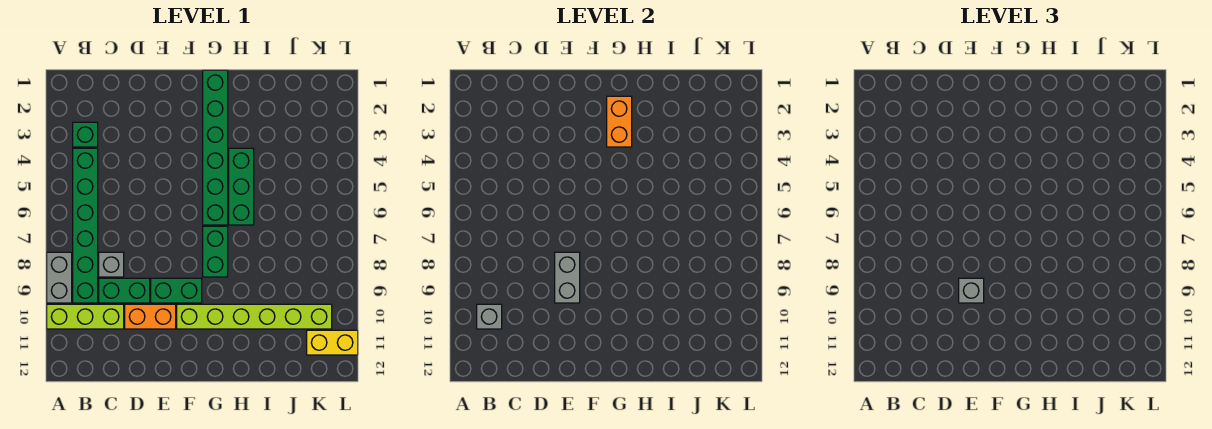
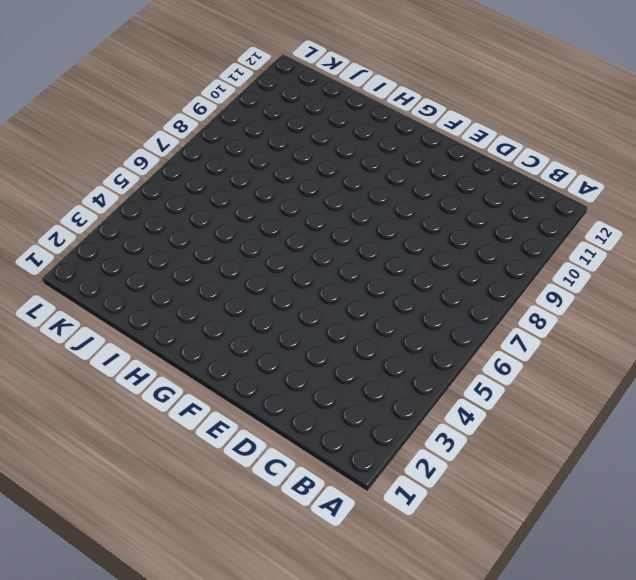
none -> grey brick A8:A9 level 1
none -> lime brick A10:C10 level 1
none -> green brick B3 level 1

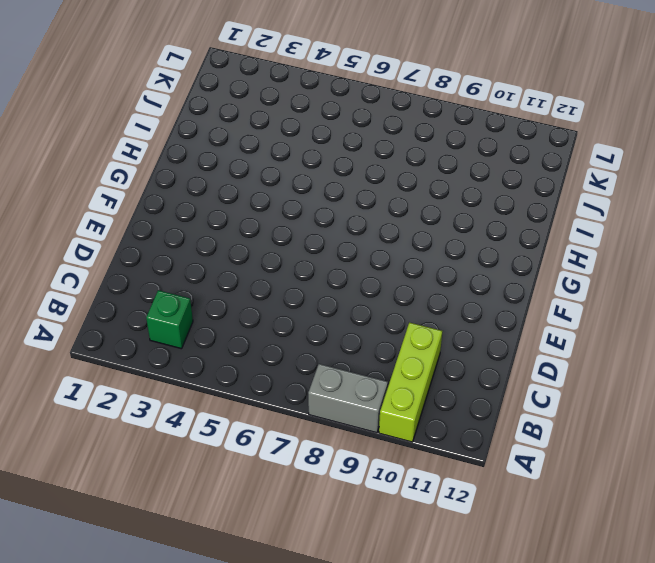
none -> green brick B4:B9 level 1
none -> grey brick C8 level 1
none -> green brick C9:D9 level 1

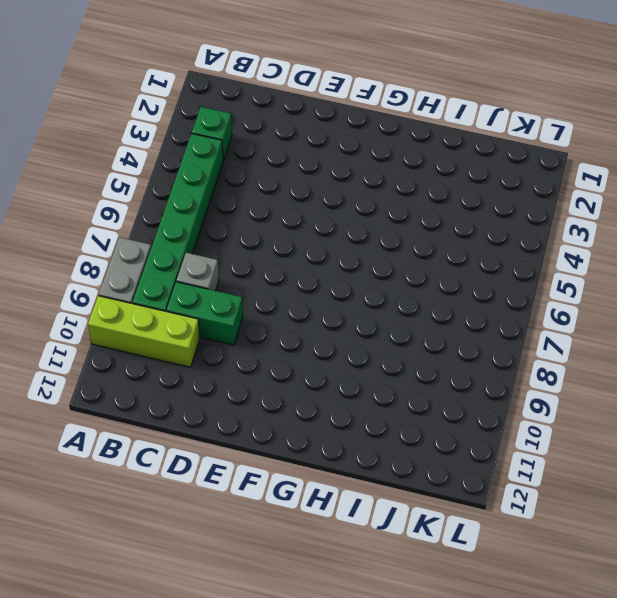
none -> orange brick D10:E10 level 1
none -> green brick E9:F9 level 1
none -> lime brick F10:K10 level 1

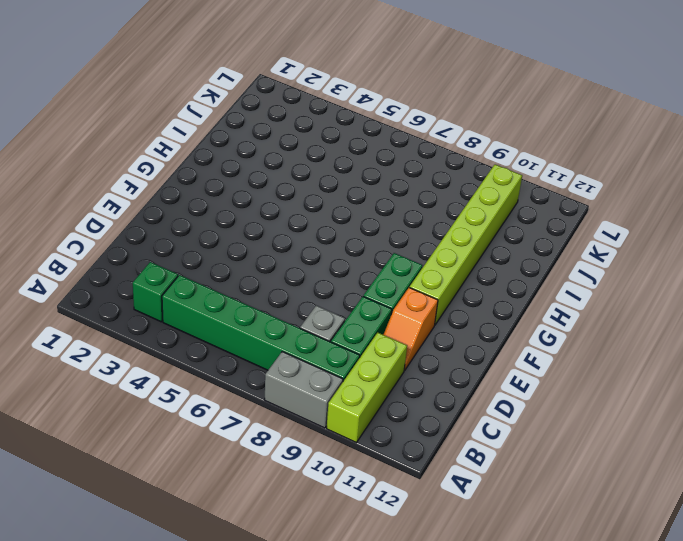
orange slope D10:E10 level 1 top E -> orange brick D10:E10 level 1
none -> green brick G1:G6 level 1
none -> green brick G7:G8 level 1
none -> green brick H4:H6 level 1

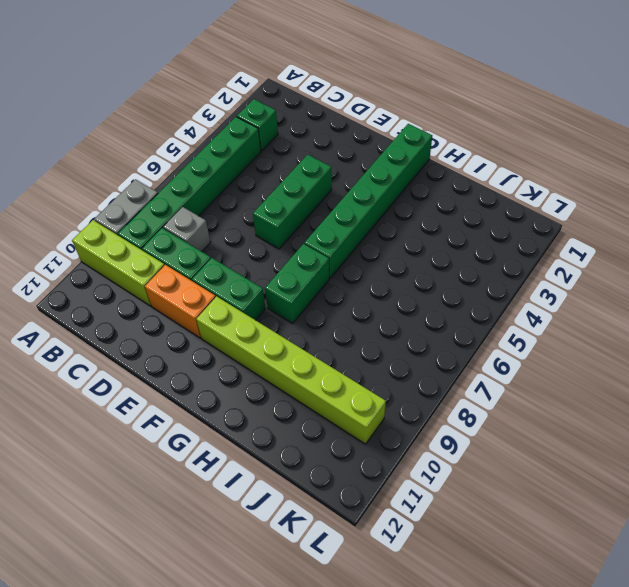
green brick E4:E6 level 1 -> green brick H4:H6 level 1
none -> yellow brick K11:L11 level 1
none -> grey brick B10 level 2
none -> grey brick E8:E9 level 2

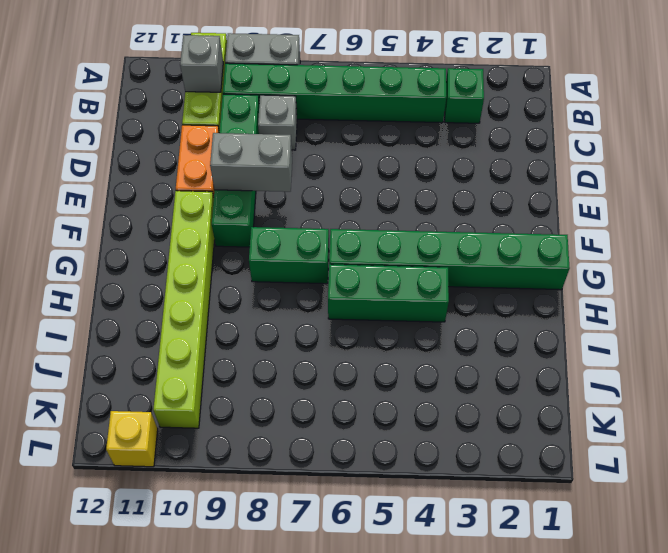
yellow brick L11 level 1 -> yellow brick K11:L11 level 1
none -> orange brick G2:G3 level 2
none -> grey brick E9 level 3

